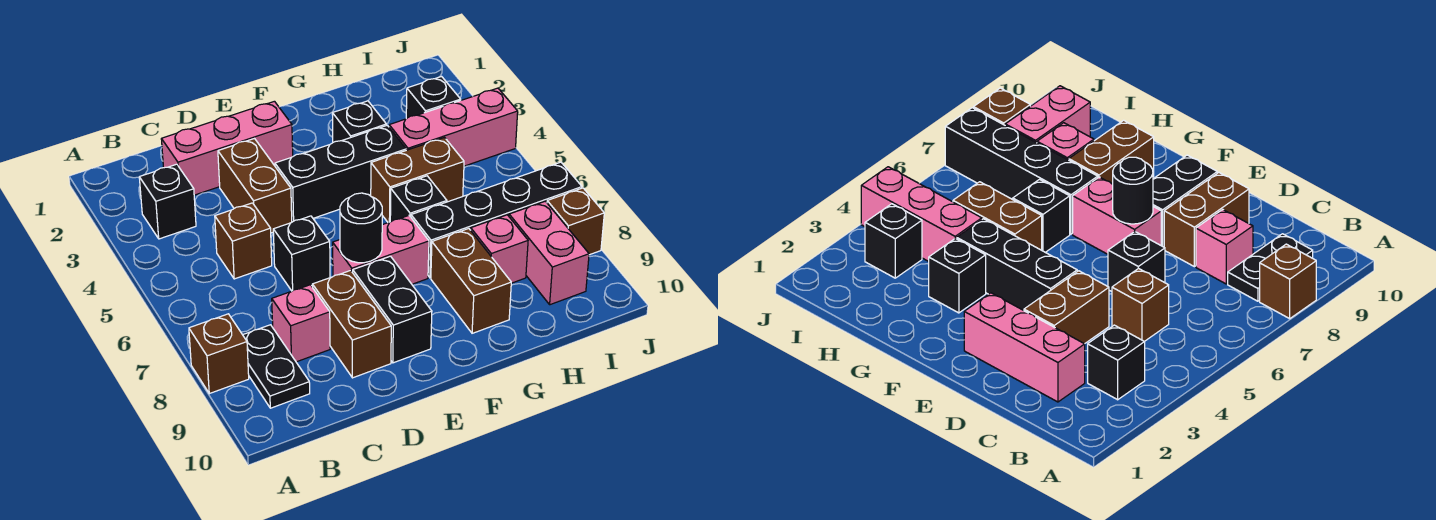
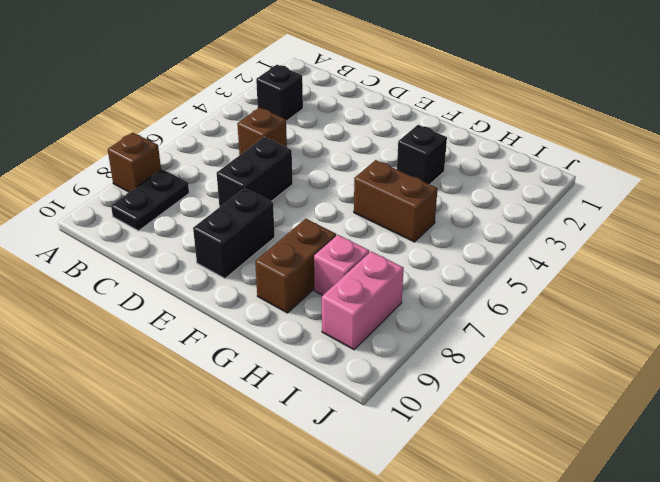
black brick D6:D7 level 1 -> black brick D6 level 1
none -> pink brick C2:E2 level 1
none -> pink brick C8 level 1
none -> brown brick D3:D4 level 1

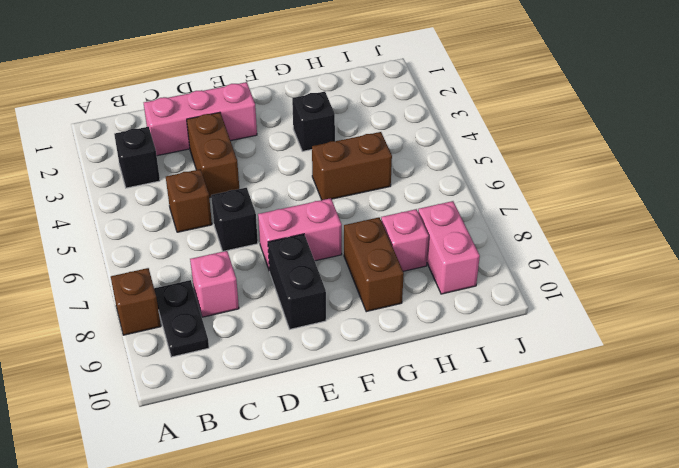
none -> brown brick D8:D9 level 1
none -> black brick E4:G4 level 1
none -> black brick G6 level 1

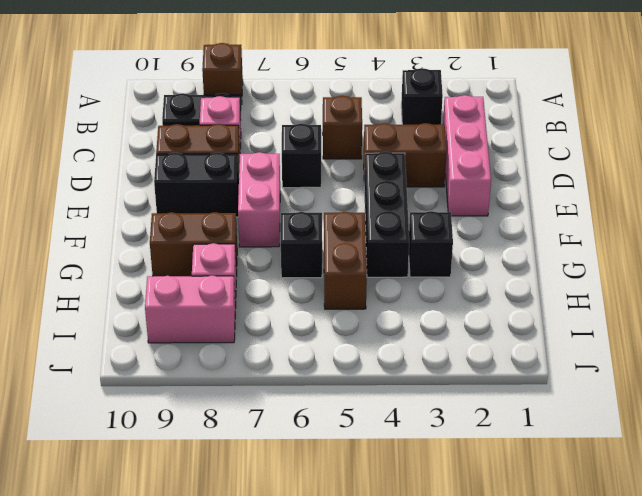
none -> black brick G7:J7 level 1
none -> pink brick H4:J4 level 1
none -> black brick I3 level 1

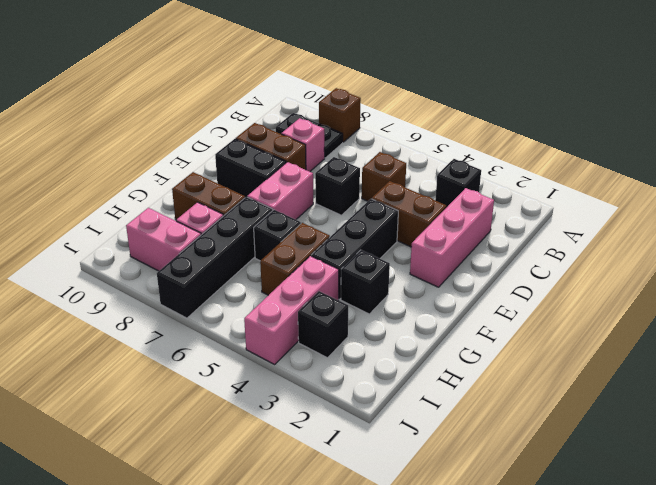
none -> brown brick J8 level 1
none -> black round brick E7 level 2

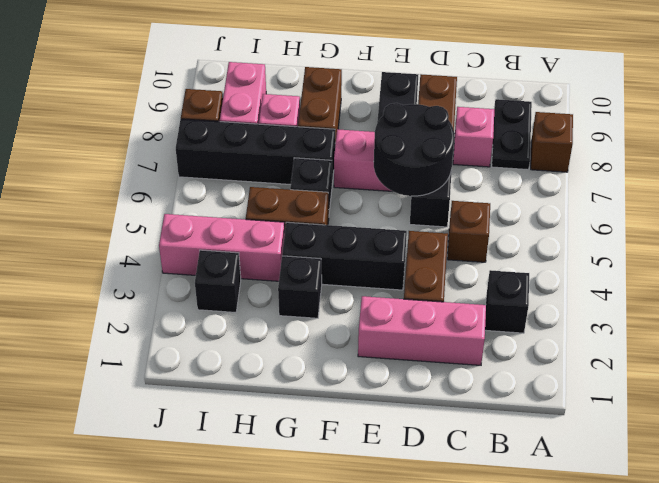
black round brick D6:E7 level 2 -> black round brick E7 level 2

